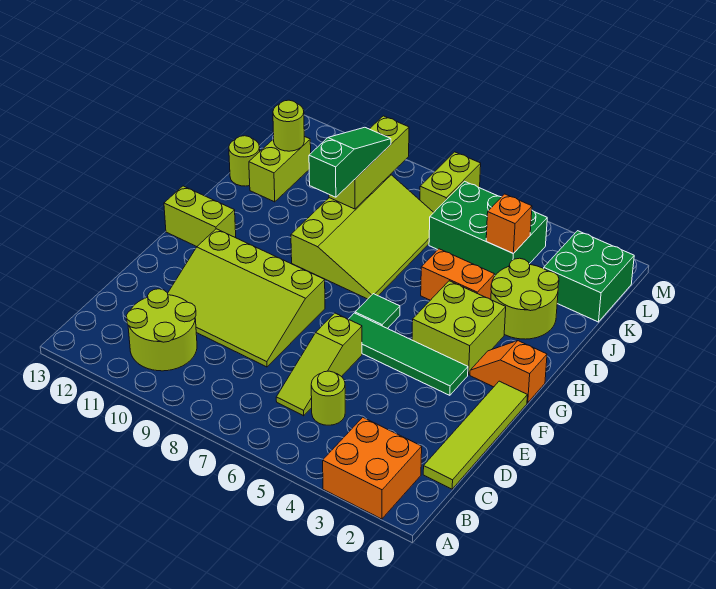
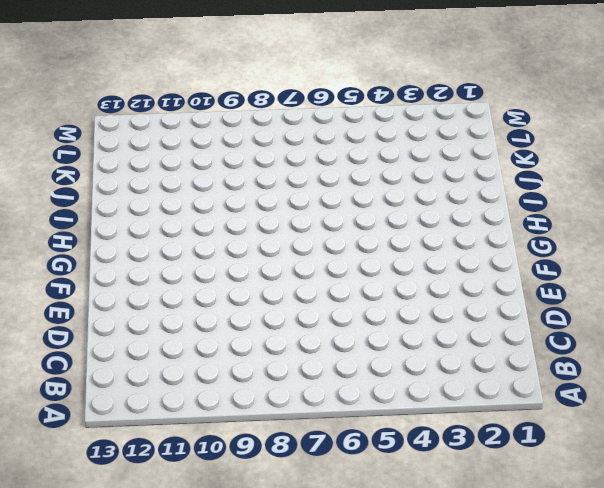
none -> orange brick A2:B3 level 1
none -> lime round brick B10:C11 level 1
none -> lime tile C1:F1 level 1

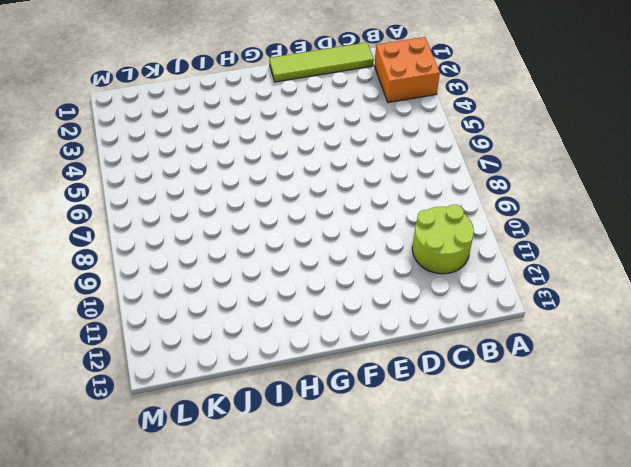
none -> lime round brick C5 level 1
none -> lime slope C6:E6 level 1 top E
none -> lime slope D8:F11 level 1 top F

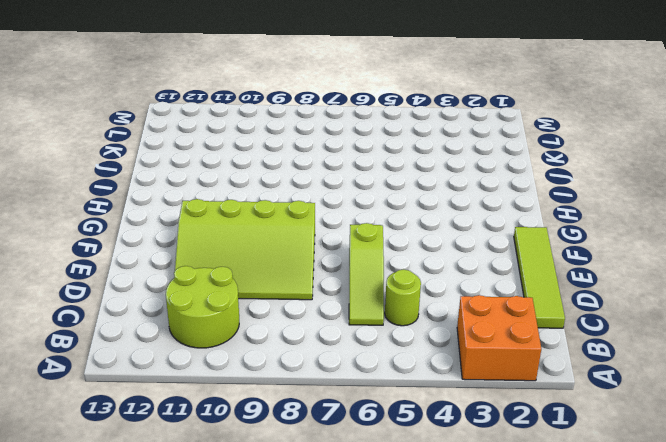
none -> green tile F3:F6 level 1
none -> orange slope G1:G2 level 1 top 1
none -> lime brick G3:H4 level 1

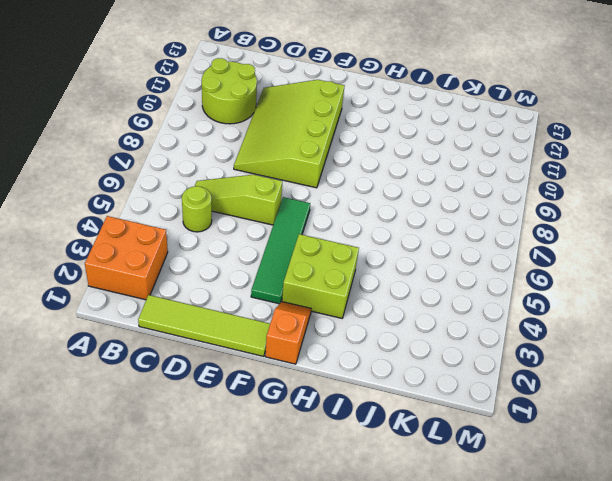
none -> green tile G6 level 1
none -> lime brick G12:G13 level 1
none -> lime slope H7:K9 level 1 top 9

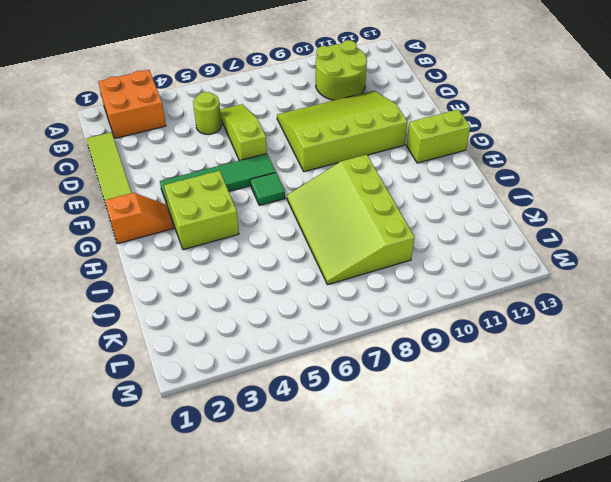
none -> lime round brick I2:J3 level 1
none -> orange brick I4:I5 level 1
none -> lime brick J12:K12 level 1

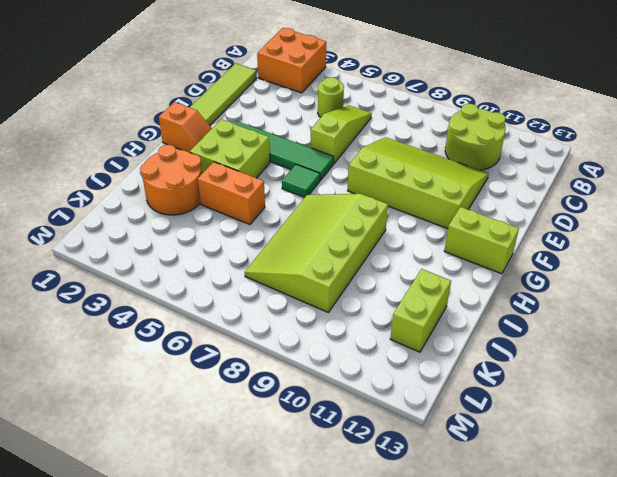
orange round brick I2:J3 level 1 -> lime round brick I2:J3 level 1
none -> lime round brick J13 level 1
none -> green brick K1:L2 level 1
none -> green brick K4:L6 level 1

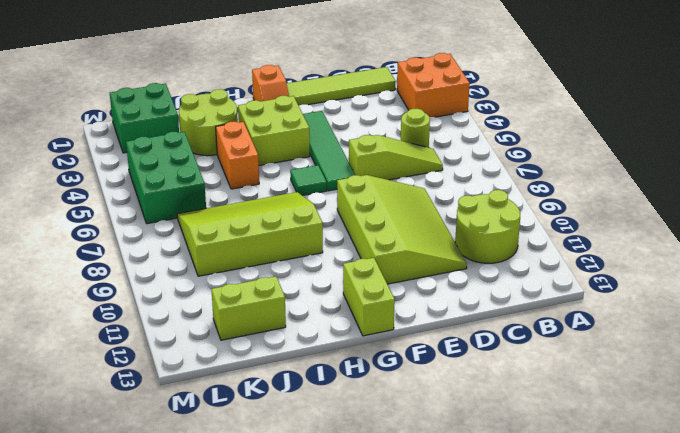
none -> lime round brick J13 level 1
none -> lime brick L7:M7 level 1
none -> lime brick J9:L9 level 2

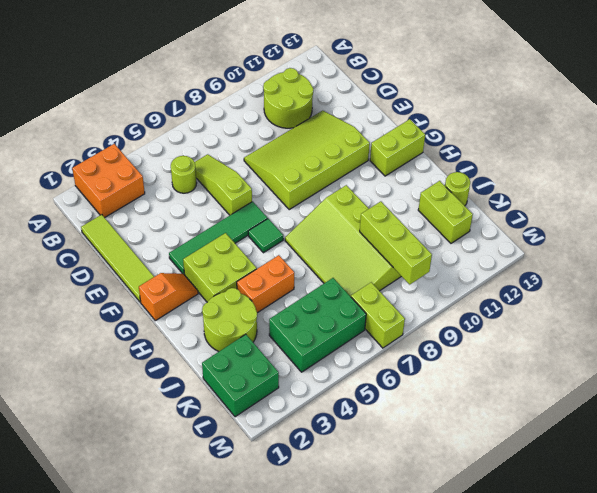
none -> orange brick K4 level 2
none -> lime round brick K12 level 2
none -> green slope I9:K9 level 3 top I

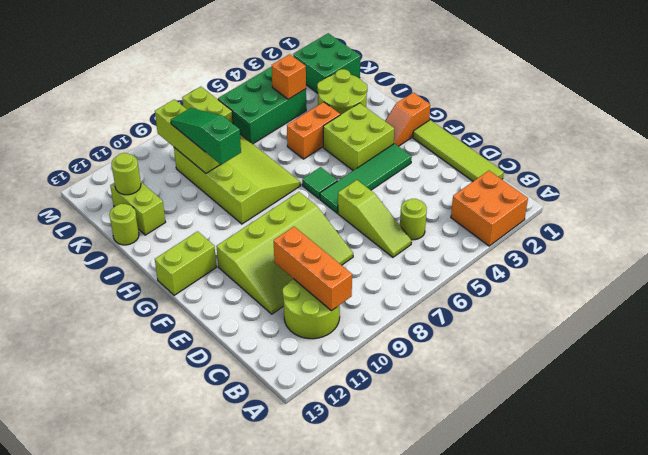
orange brick B10:D10 level 2 -> none

